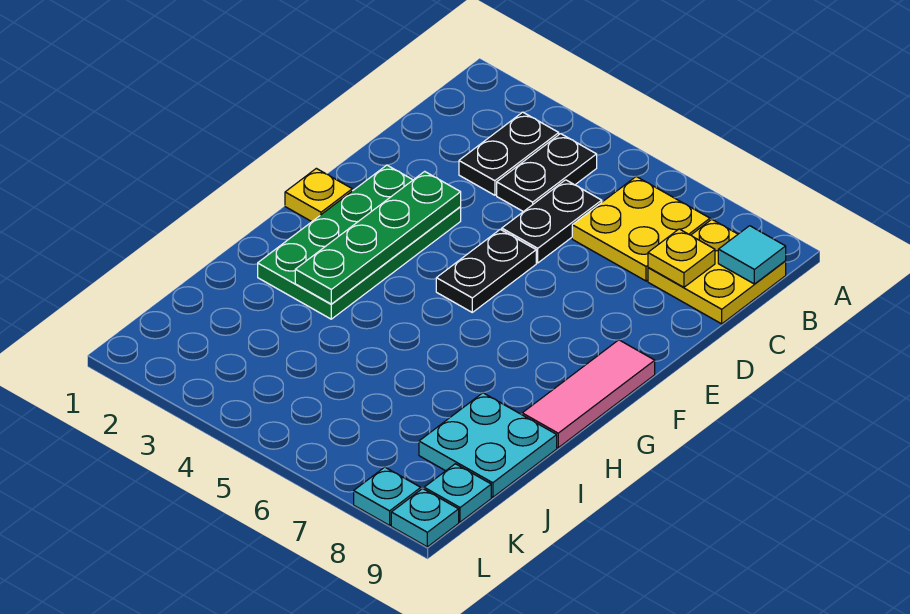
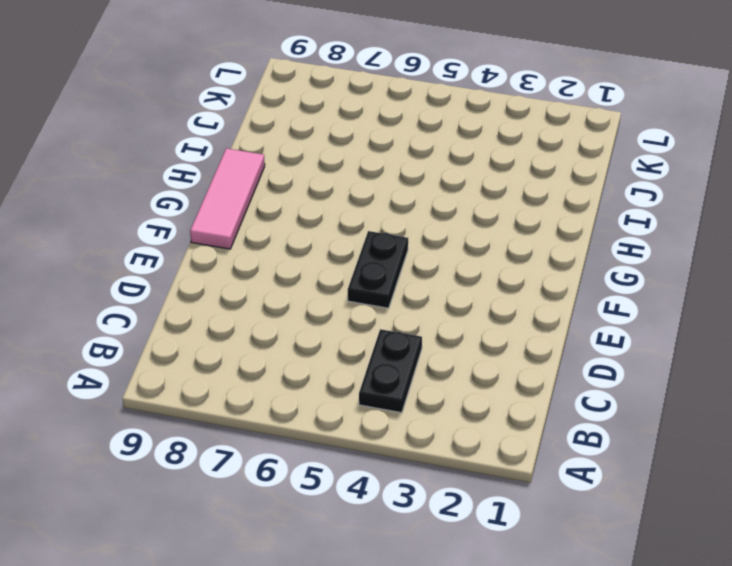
none -> black plate B3:C3 level 1
none -> yellow plate B6:C7 level 1
none -> yellow plate B8:C9 level 1

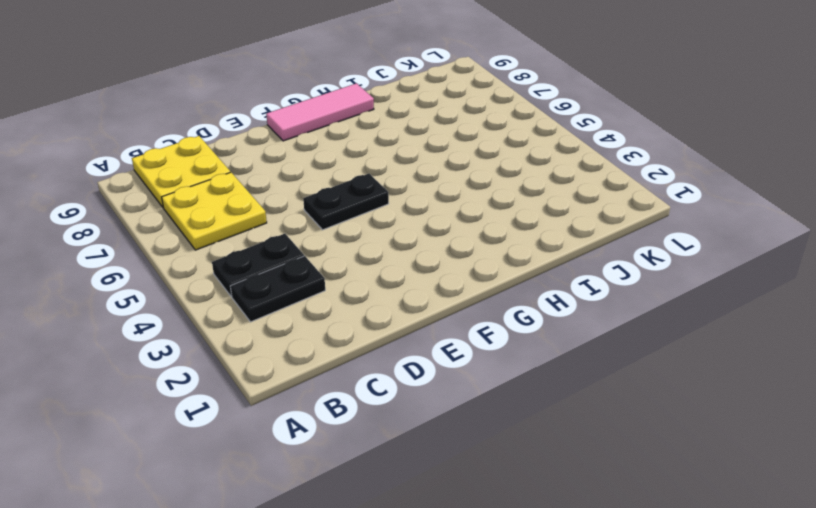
none -> black plate C5:D5 level 1
none -> green plate E2:H3 level 1
none -> yellow plate F1 level 1

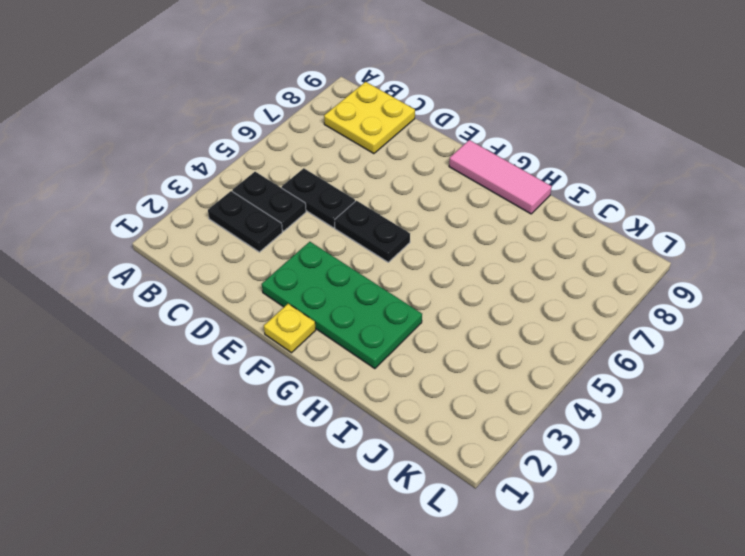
none -> yellow plate B6:C7 level 1
none -> cyan plate I8:J9 level 1
none -> cyan plate K9 level 1

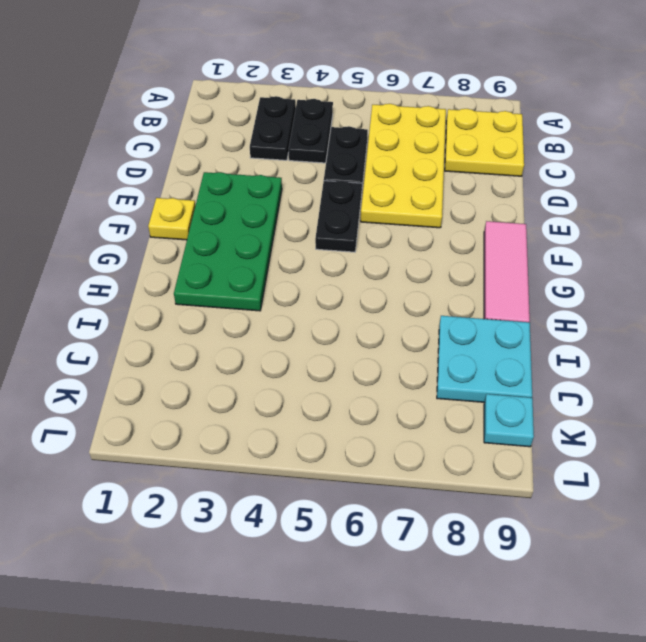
yellow plate B6:E7 level 1 -> yellow plate B6:C7 level 1
none -> cyan plate L8 level 1
none -> cyan plate L9 level 1
none -> cyan tile B9 level 2

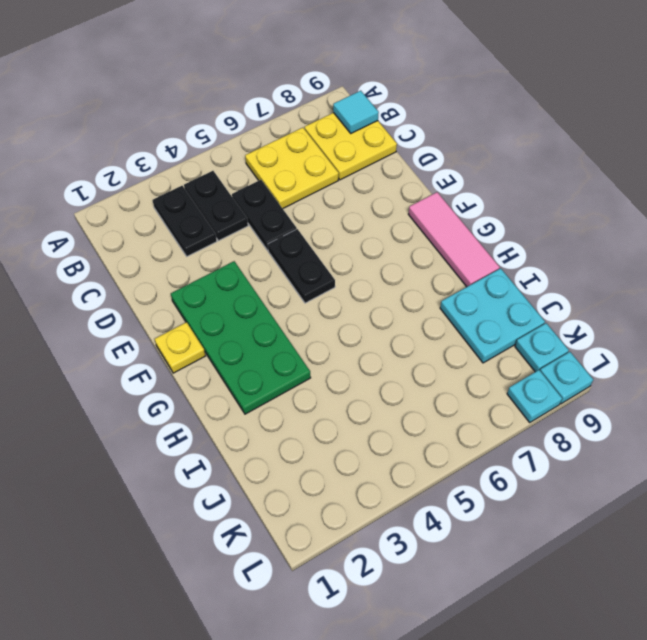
none -> yellow plate C8 level 2
none -> green plate E3:H3 level 2

